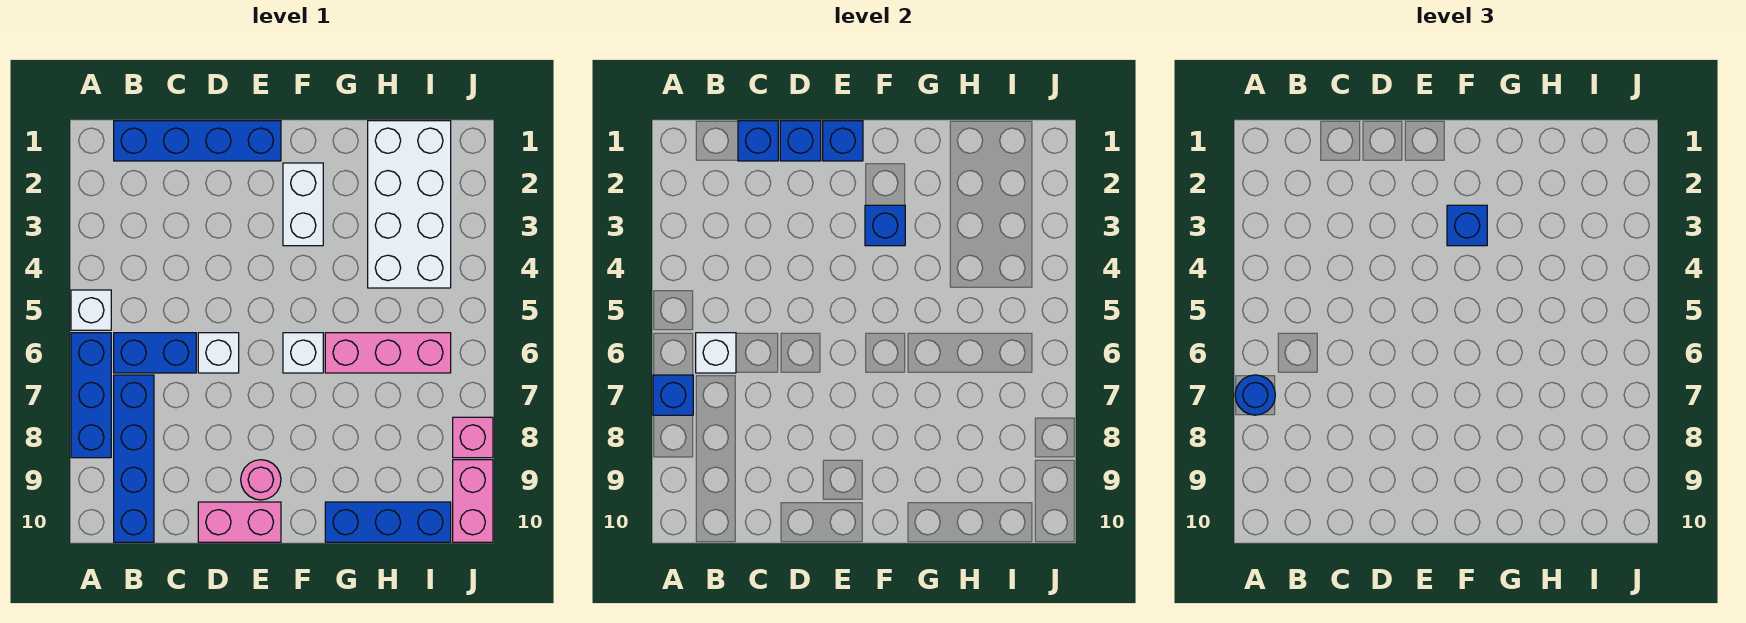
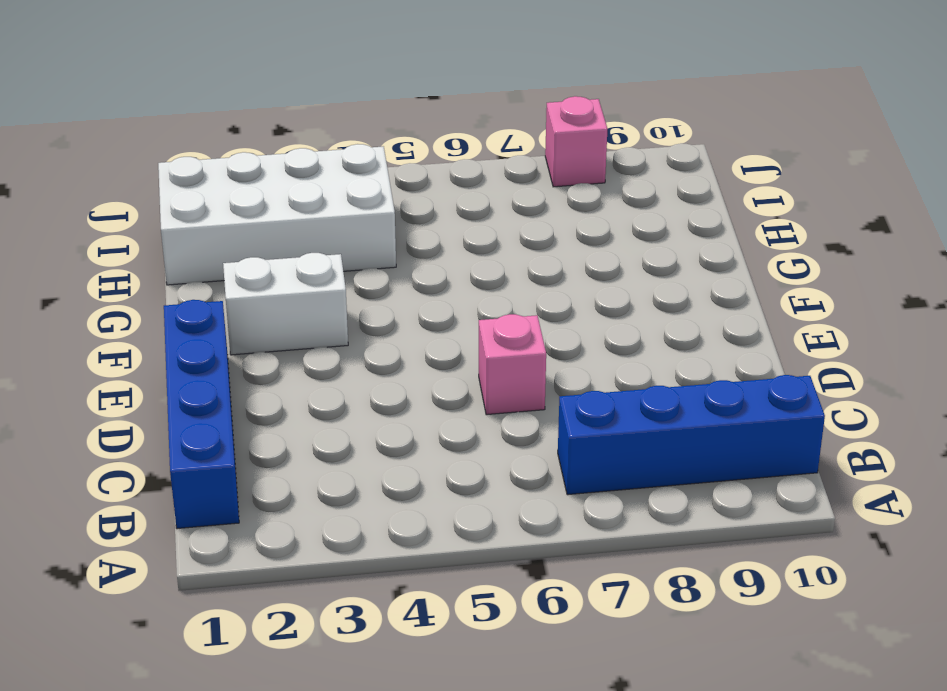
pink brick D6 level 1 -> white brick D6 level 1
none -> white brick A5 level 1
none -> blue brick A6:A8 level 1
none -> blue brick B6:C6 level 1

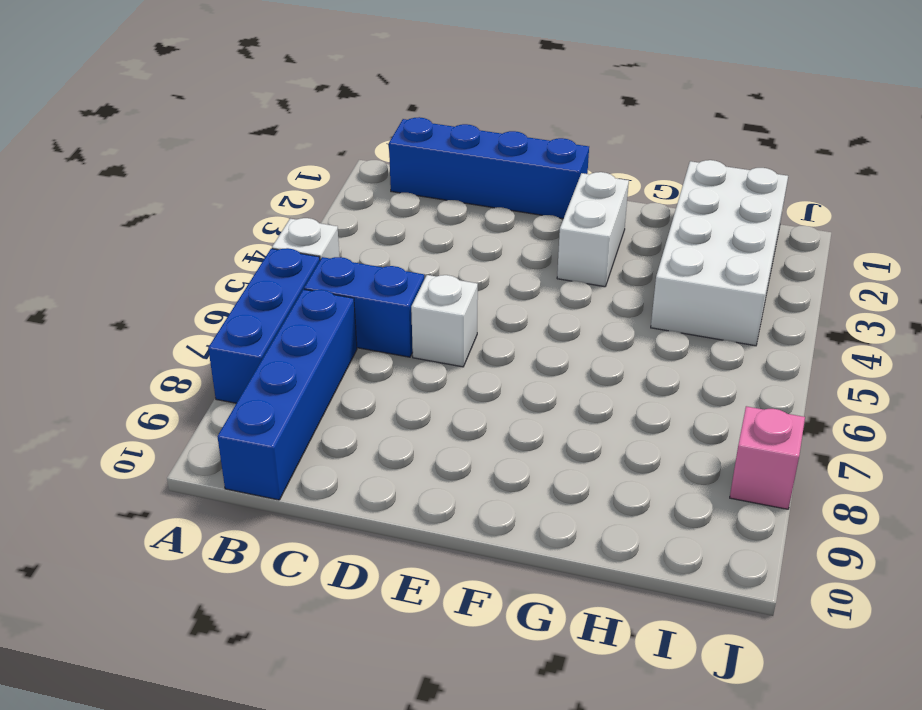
none -> pink brick D10:E10 level 1
none -> pink round brick E9 level 1
none -> white brick F6 level 1

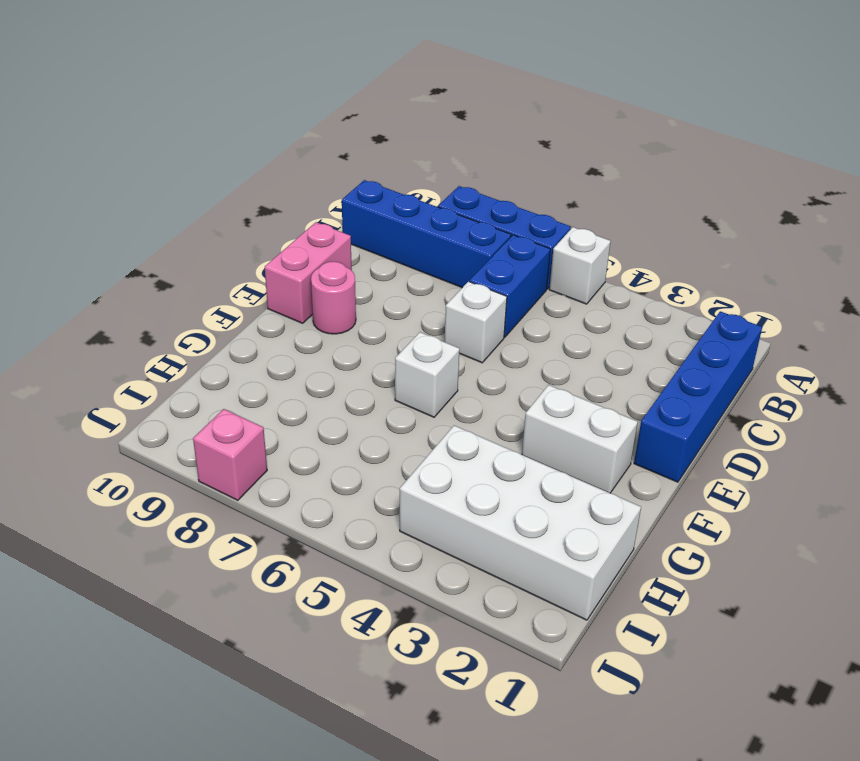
none -> pink brick G6:I6 level 1
none -> blue brick G10:I10 level 1
none -> pink brick J9:J10 level 1

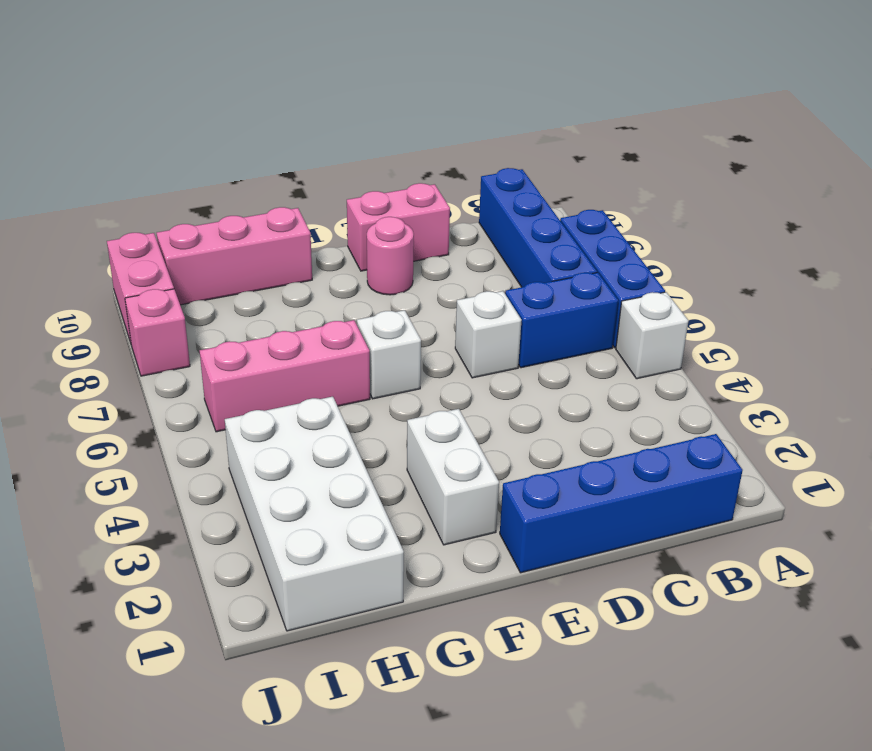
pink brick G10:I10 level 1 -> blue brick G10:I10 level 1
none -> blue brick A7 level 2
none -> white brick B6 level 2
none -> blue brick C1 level 2

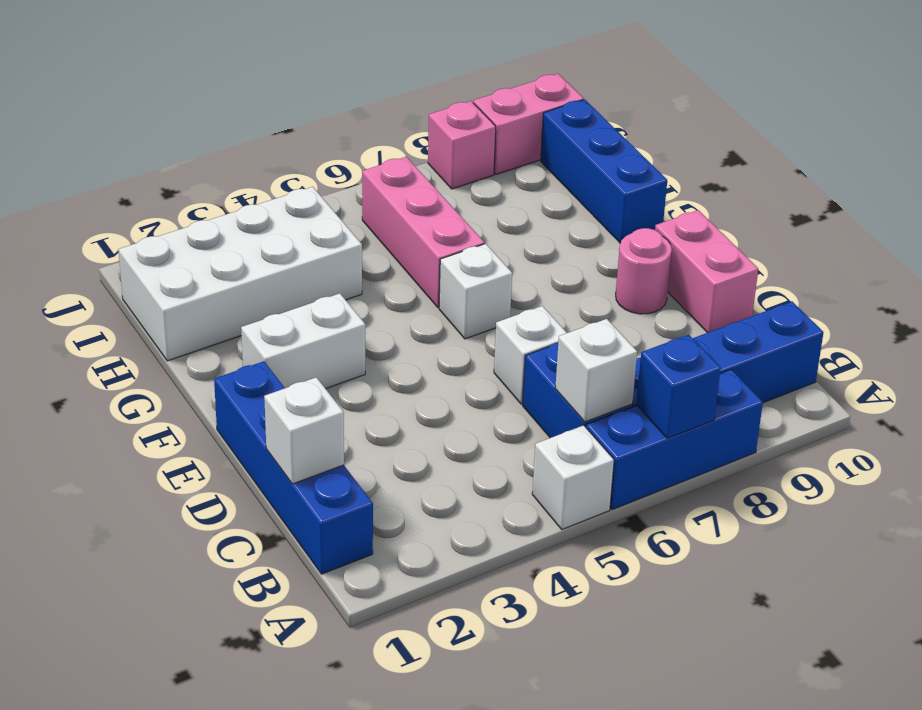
white brick C1 level 2 -> blue brick C1 level 2
none -> blue brick D1 level 2
none -> blue brick E1 level 2
none -> blue brick F3 level 2

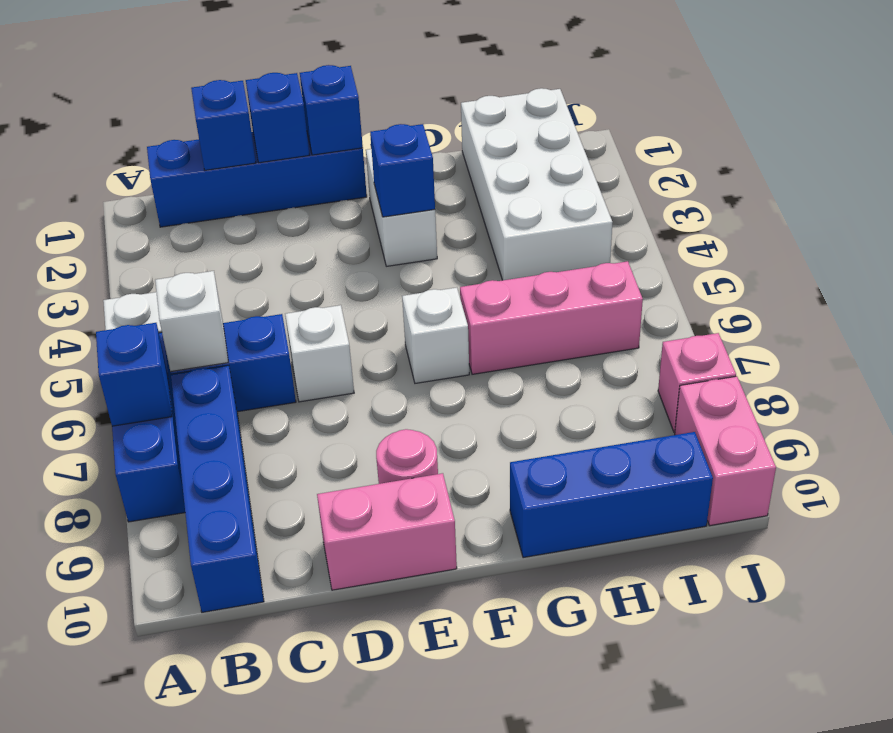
none -> blue round brick A7 level 3
none -> blue brick F3 level 3

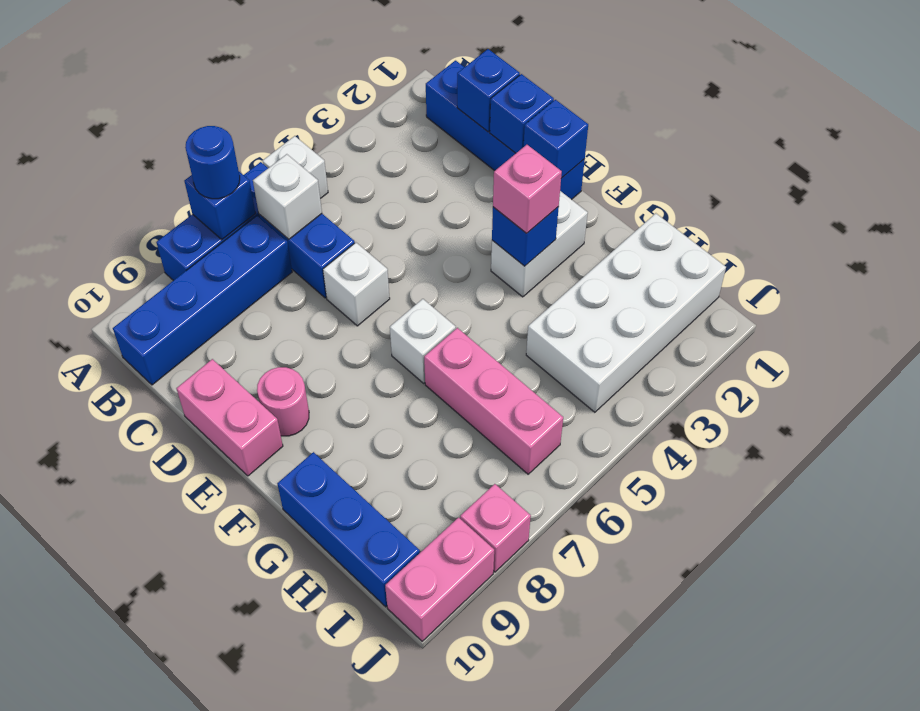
pink brick F3 level 3 -> blue brick F3 level 3

